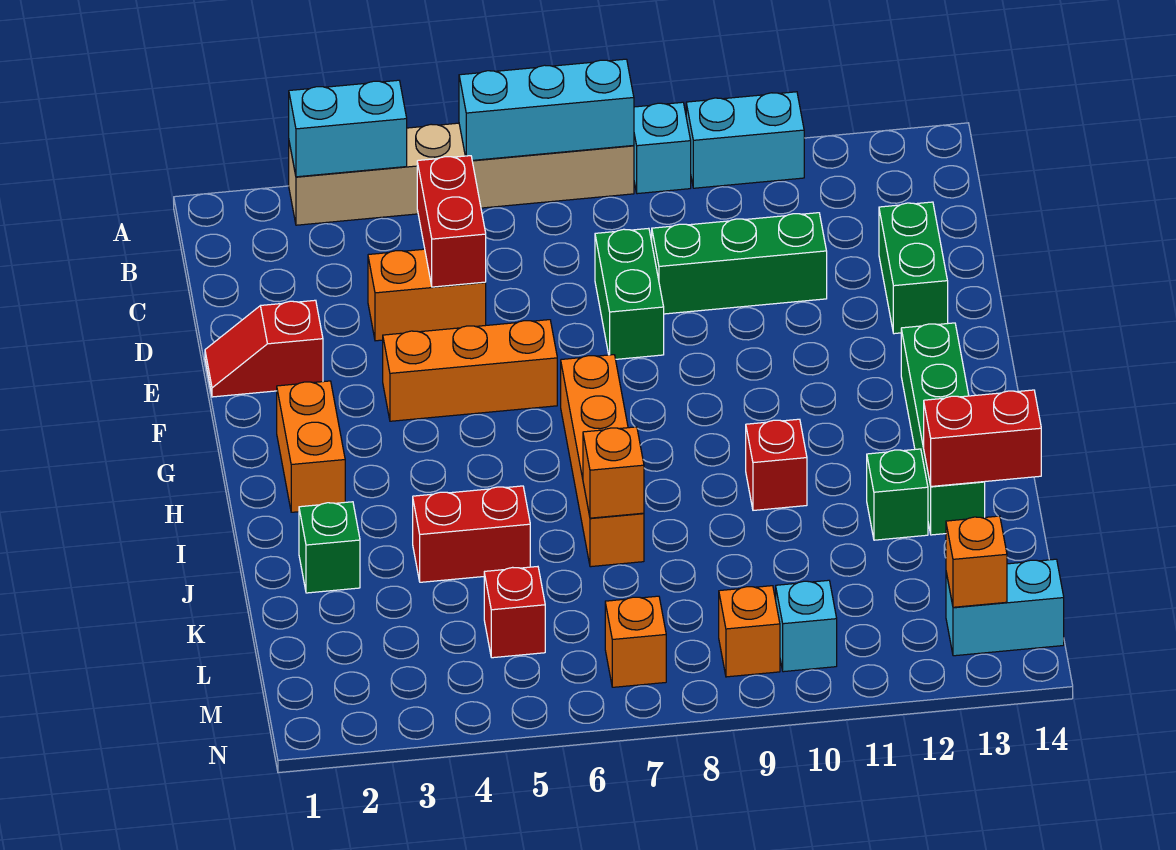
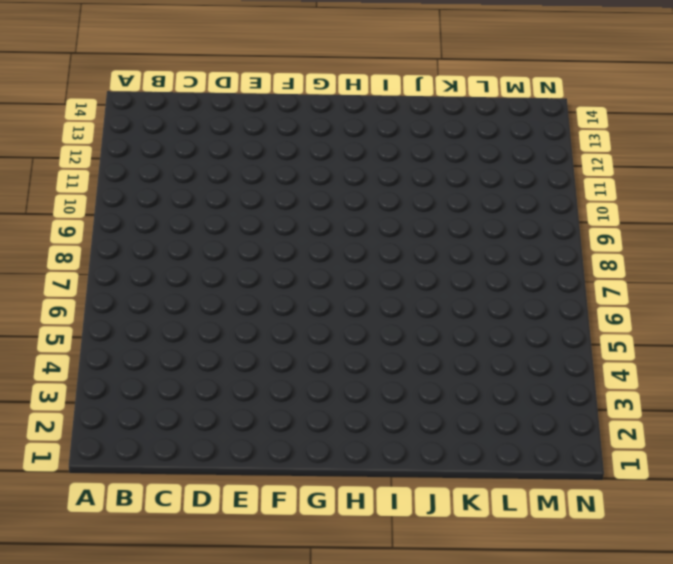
none -> tan brick A3:A8 level 1
none -> cyan brick A9 level 1
none -> cyan brick A10:A11 level 1

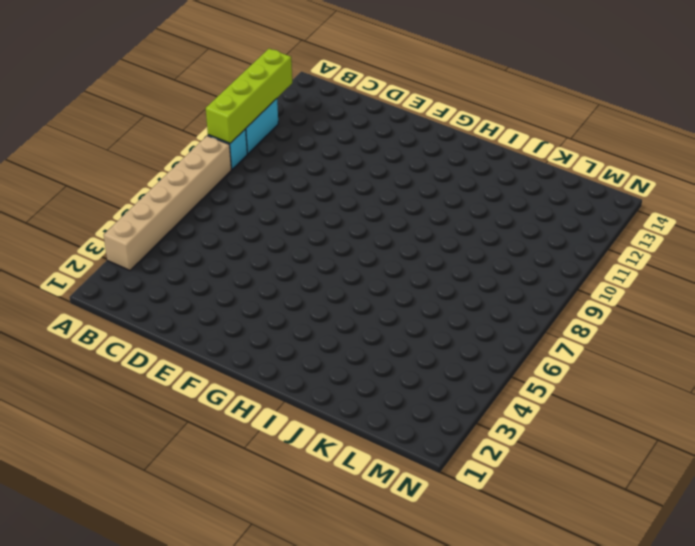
lime brick A9:A12 level 2 -> none
none -> orange brick D4:D5 level 1
none -> green brick D8:E8 level 1
none -> green brick D9:D11 level 1

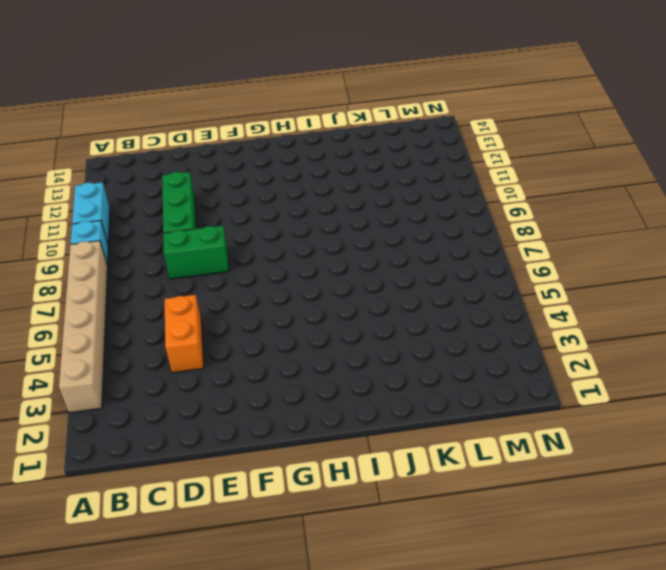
none -> green brick D13:E13 level 1
none -> red slope E1:E2 level 1 top 2
none -> orange brick F4:F6 level 1

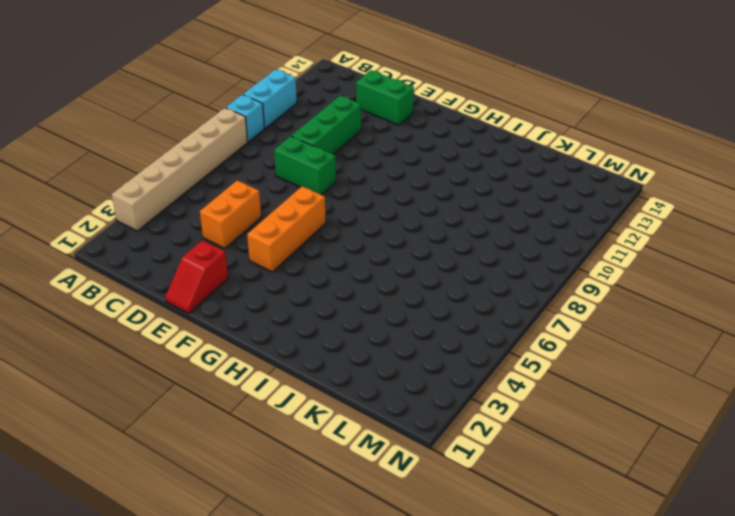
none -> orange brick G2:H2 level 1
none -> orange brick G7:J7 level 1
none -> green brick G13:J13 level 1

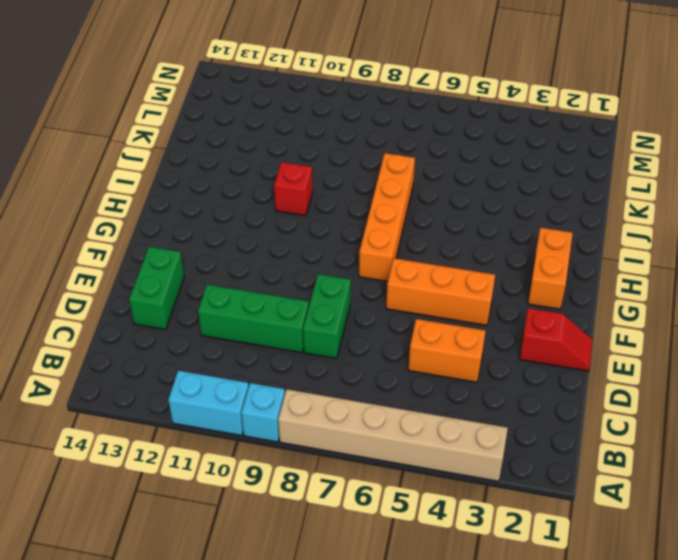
none -> green brick G13:J13 level 1
none -> green brick J2 level 1
none -> red brick J4:J5 level 1

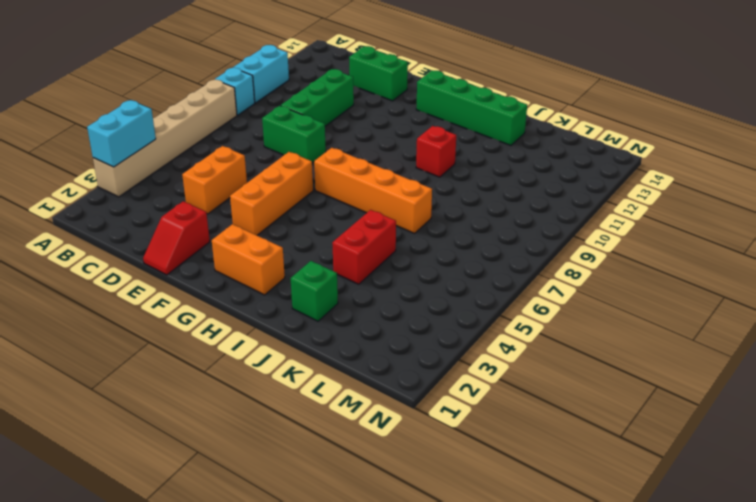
none -> green brick J12 level 1
none -> red brick L5 level 1
none -> orange brick M7 level 1

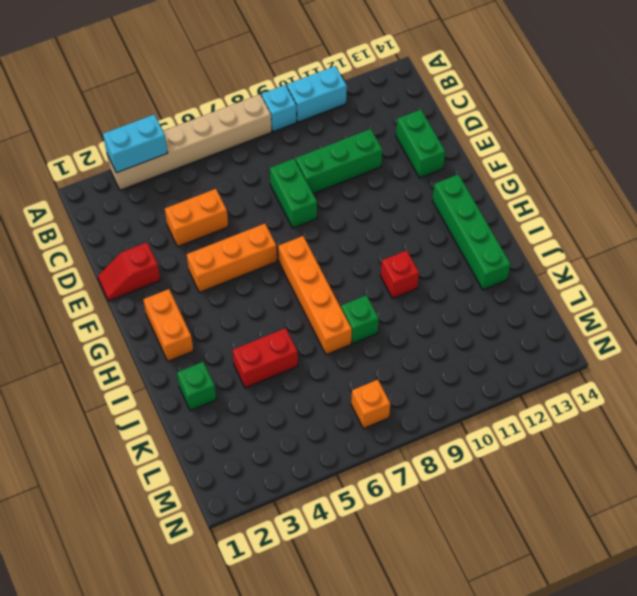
green brick J8 level 1 -> green brick J12 level 1
none -> red brick L5 level 1
none -> orange brick M9 level 1
none -> cyan brick M10 level 1

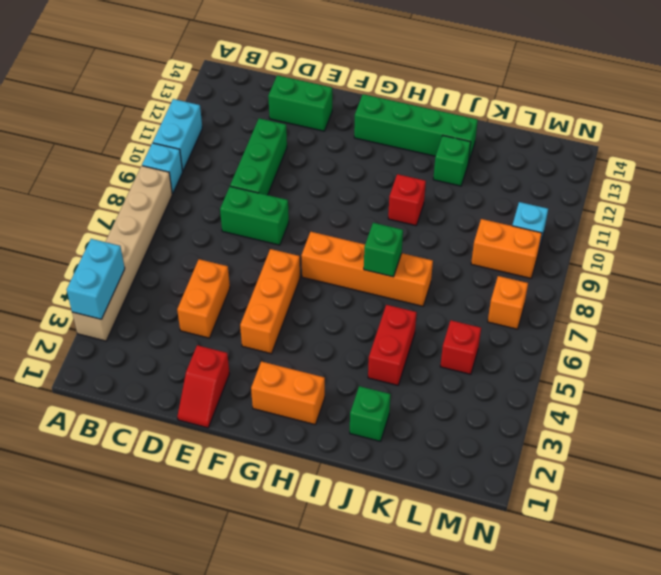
green brick I7 level 2 -> none
orange brick L9:M9 level 1 -> orange brick M9 level 1
none -> cyan brick M13:M14 level 1
none -> cyan brick A6:A8 level 2
none -> red brick C5:D5 level 2

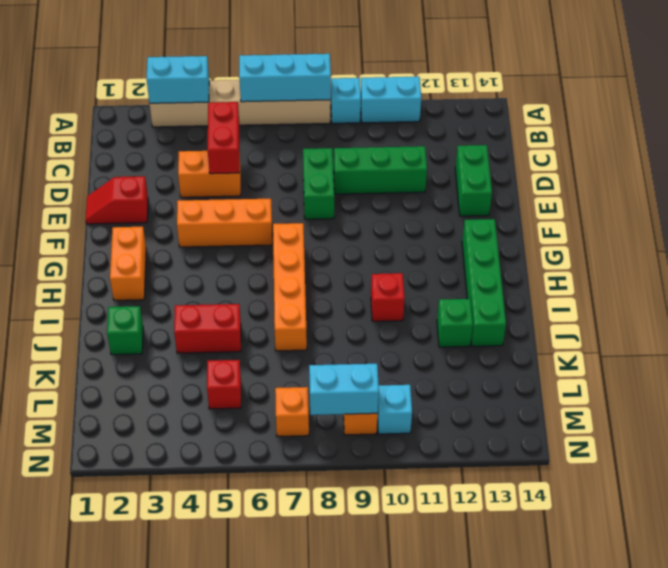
cyan brick M8:M9 level 2 -> cyan brick M13:M14 level 1
none -> orange brick J7 level 2
none -> red brick J13:J14 level 2
none -> orange brick M13 level 2

